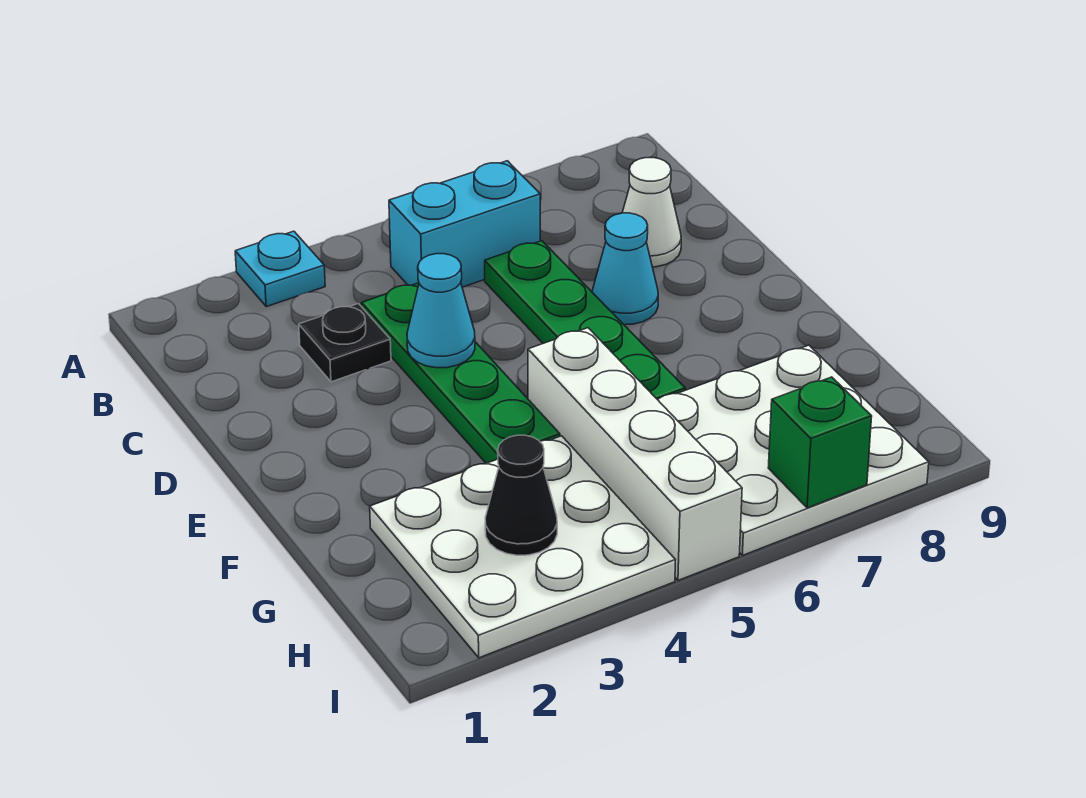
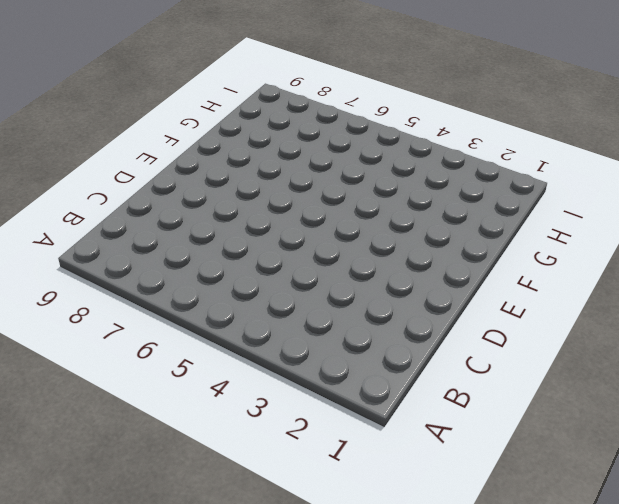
none -> cyan plate A3 level 1
none -> cyan brick B5:B6 level 1
none -> black plate C3 level 1

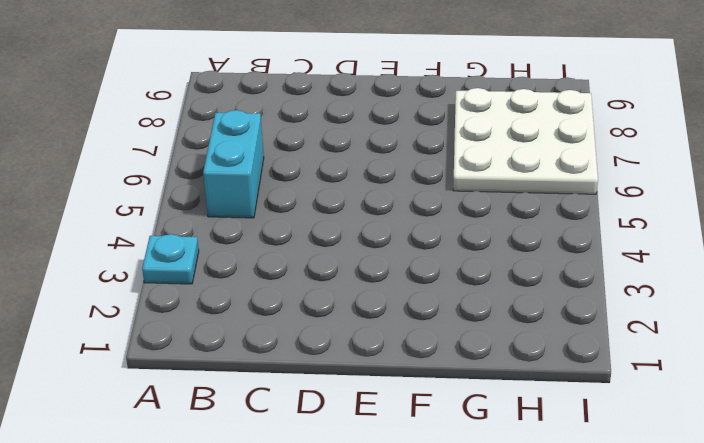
none -> black plate C3 level 1
none -> green plate C4:F4 level 1
none -> green plate C6:F6 level 1

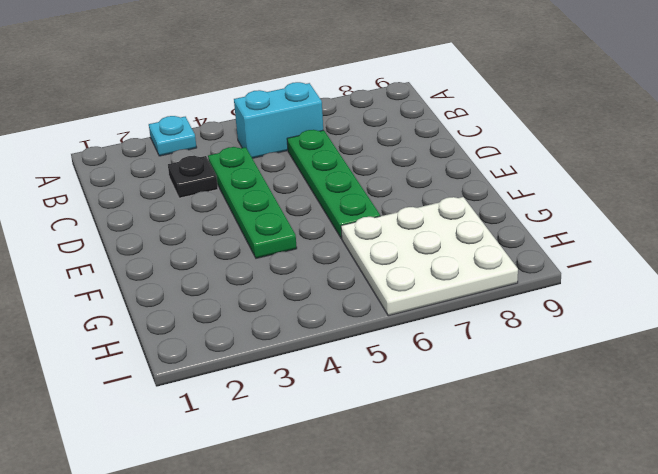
none -> white cone C8 level 1
none -> cyan cone D7 level 1
none -> white brick F5:I5 level 1

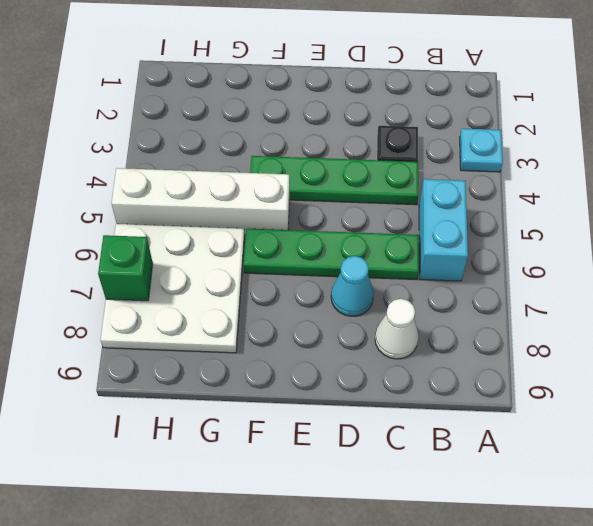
none -> white plate G2:I4 level 1
none -> cyan cone D4 level 2
none -> black cone H3 level 2

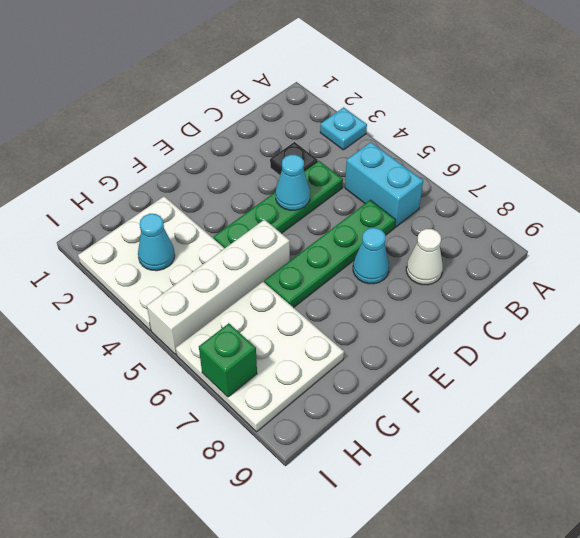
cyan cone H3 level 2 -> black cone H3 level 2

